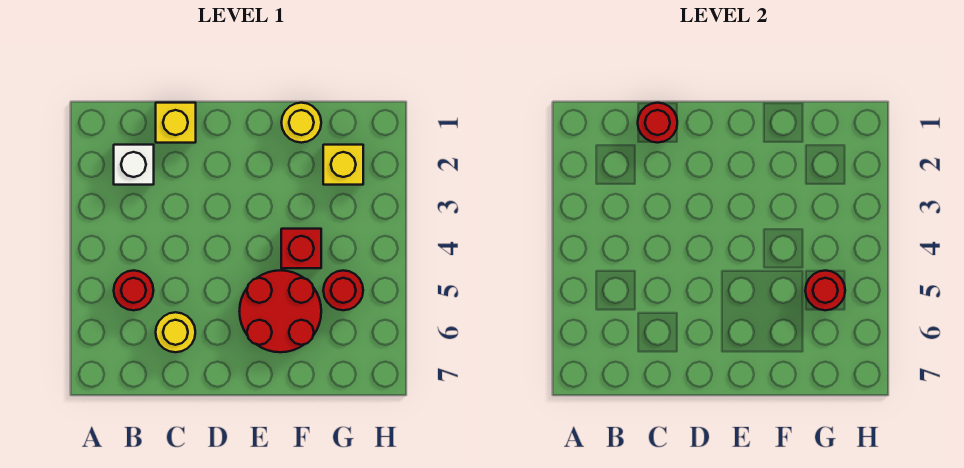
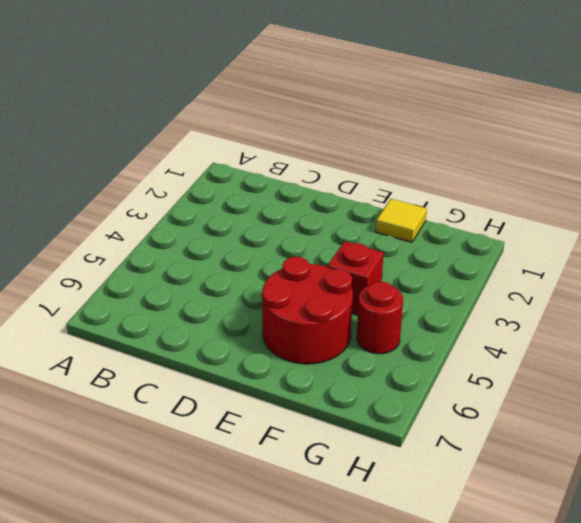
yellow tile F1 level 1 -> yellow round brick F1 level 1
none -> white brick B2 level 1
none -> red round brick B5 level 1

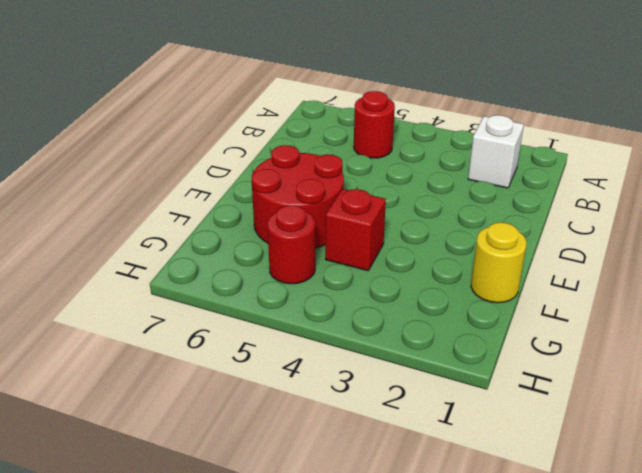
none -> yellow brick C1 level 1
none -> yellow round brick C6 level 1

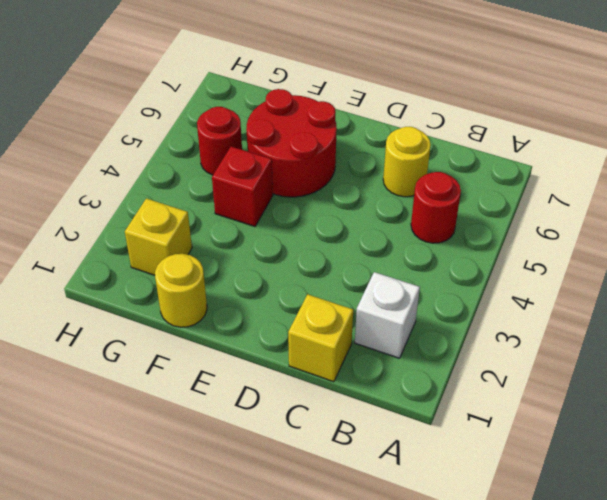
none -> red round brick C1 level 2
none -> red round brick G5 level 2

